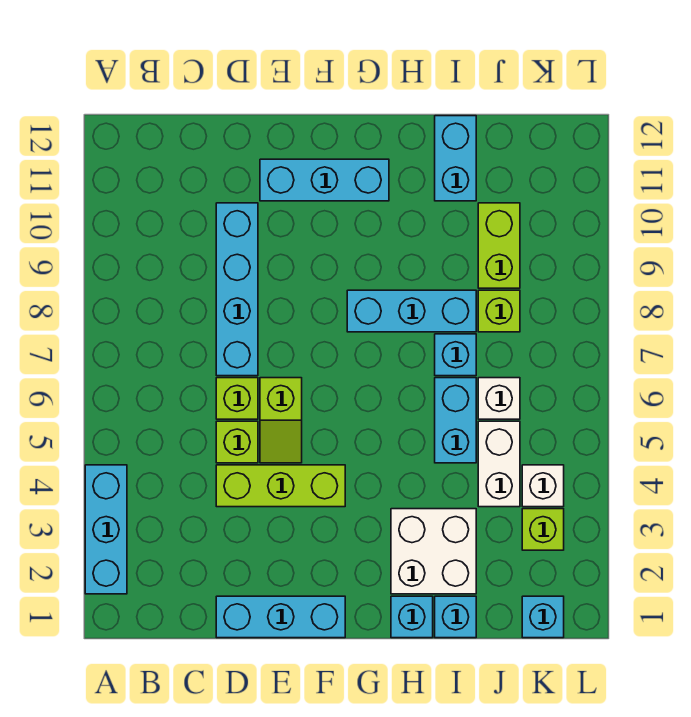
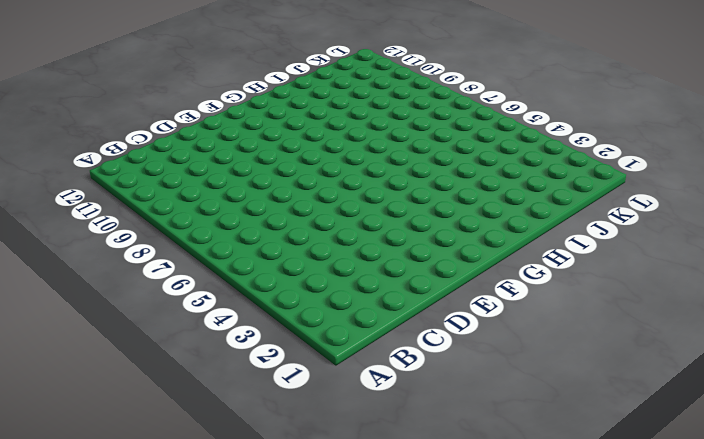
none -> cyan brick A2:A4 level 1
none -> cyan brick D1:F1 level 1
none -> lime brick D4:F4 level 1

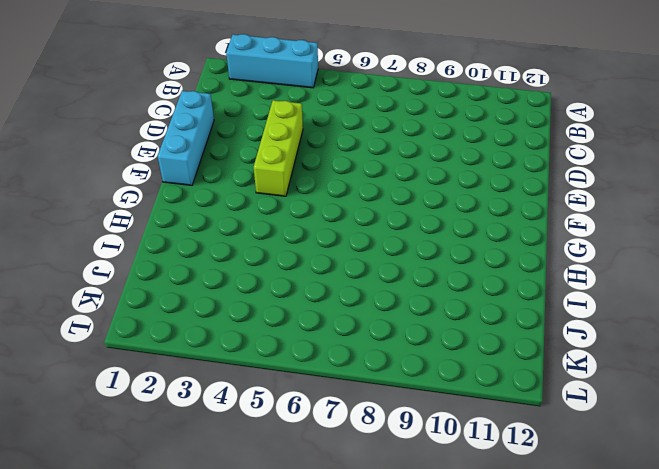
none -> lime brick D5 level 1
none -> lime brick D6 level 1
none -> cyan brick D7:D10 level 1

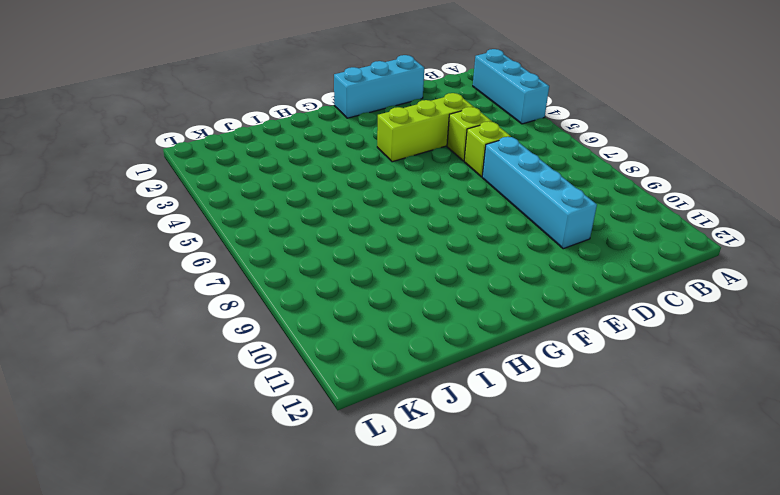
none -> lime slope E5:E6 level 1 top 6
none -> cyan brick E11:G11 level 1
none -> cyan brick G8:I8 level 1

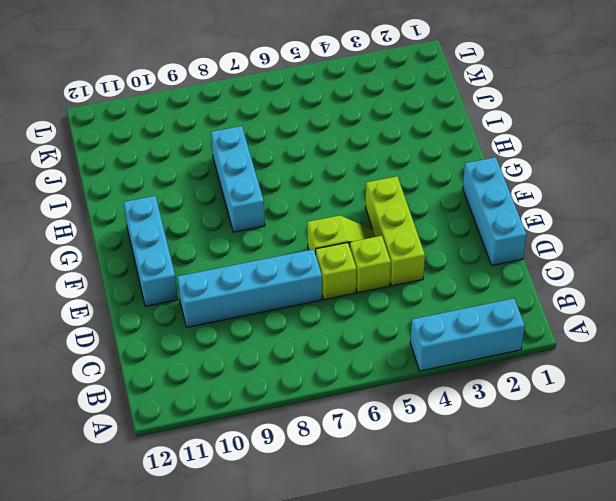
none -> cyan brick H1 level 1
none -> white brick H2:I3 level 1
none -> cyan brick I1 level 1

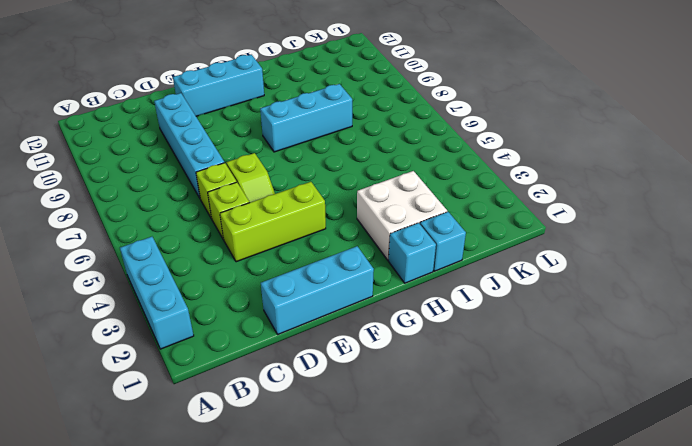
none -> cyan brick I5:I6 level 1
none -> cyan brick I7 level 1
none -> cyan brick I11:I12 level 1

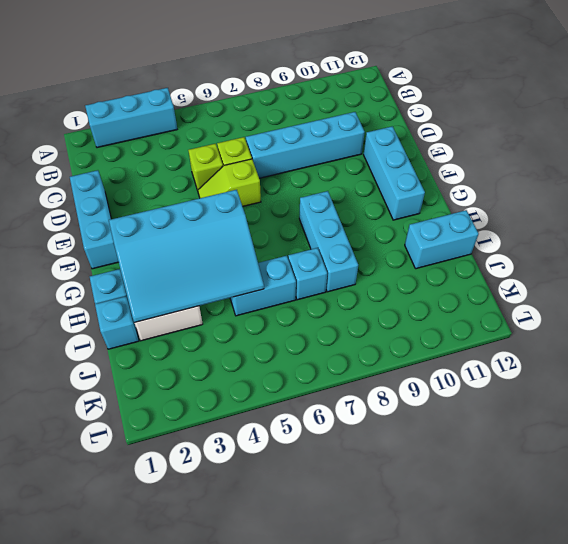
cyan slope G2:I5 level 2 top G -> none
none -> lime brick D4:F4 level 1
none -> white brick J4:J5 level 1
none -> white brick J6 level 1

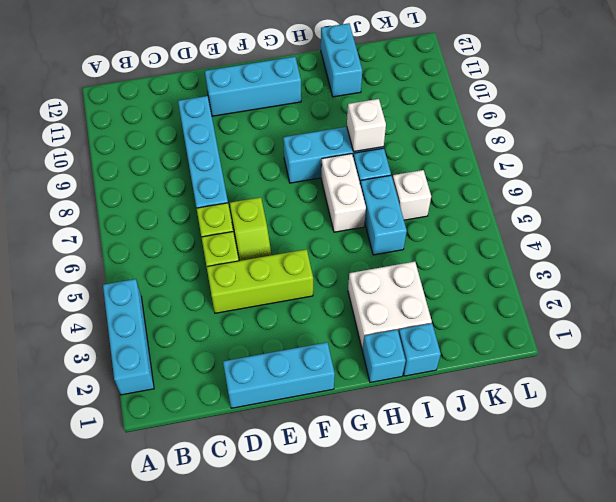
white brick H6:H7 level 1 -> white brick J4:J5 level 1
white brick I8 level 2 -> white brick K4 level 1
none -> lime brick J8 level 1
none -> lime brick J9:J10 level 1
none -> cyan brick K1 level 1

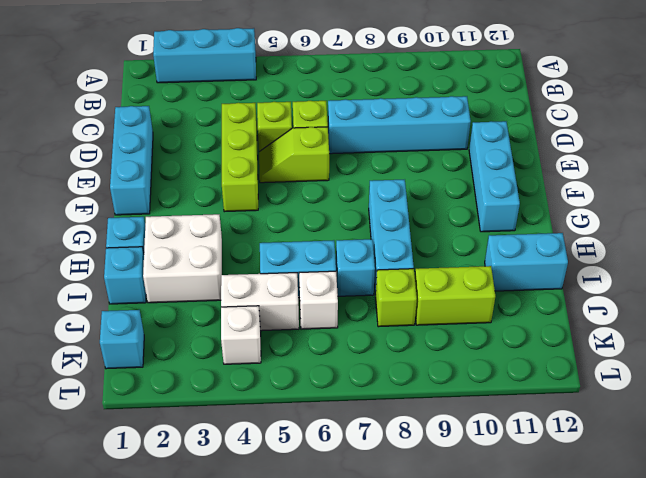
none -> lime brick K3 level 1

